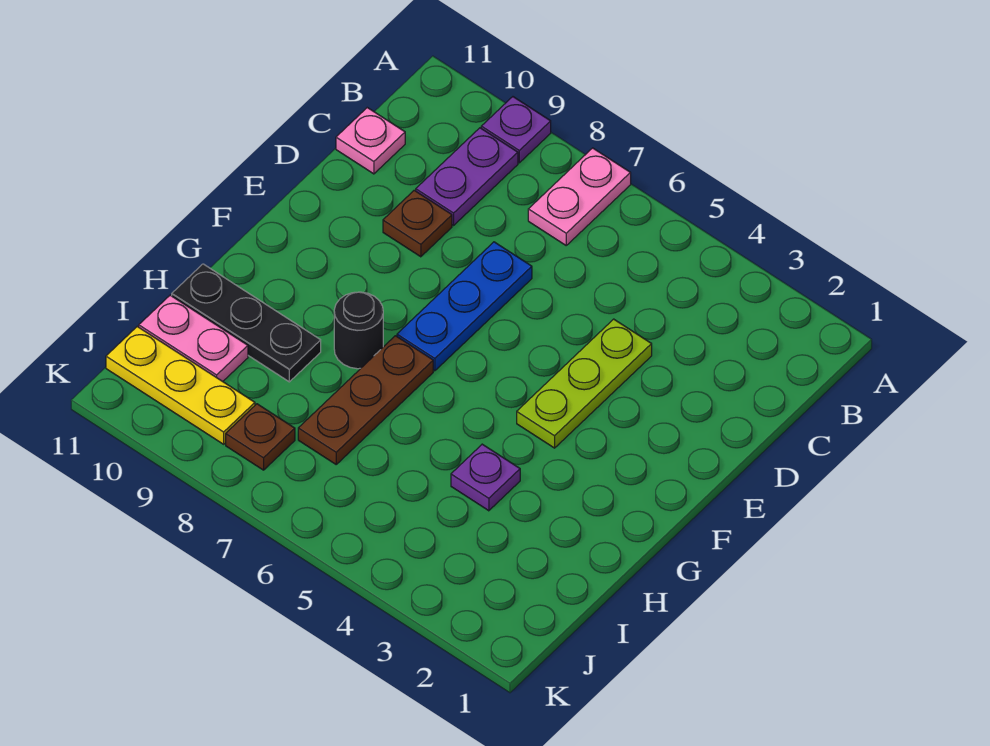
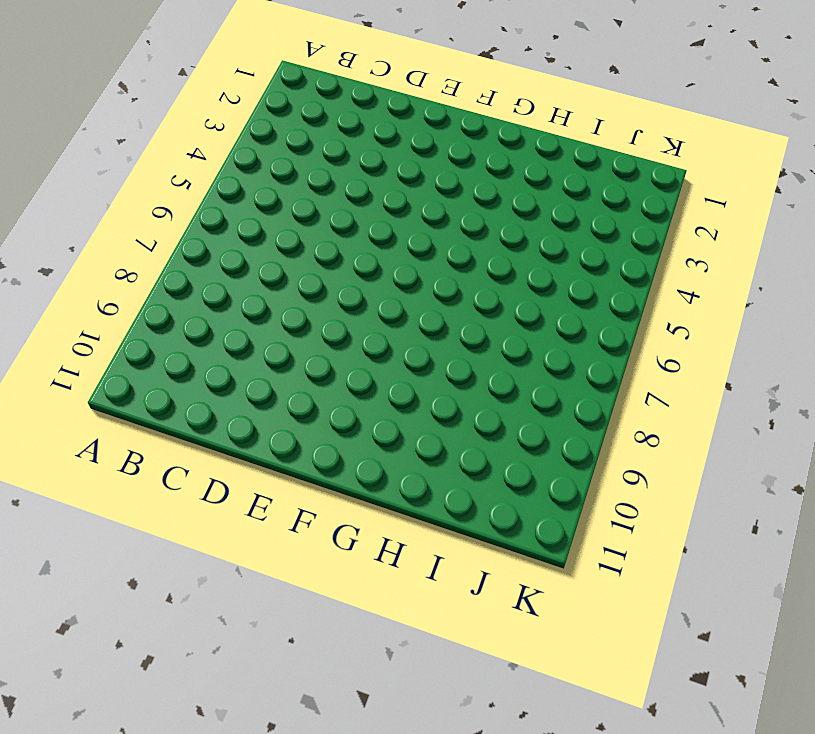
none -> pink plate A7:B7 level 1
none -> purple plate A9 level 1
none -> purple plate B9:C9 level 1

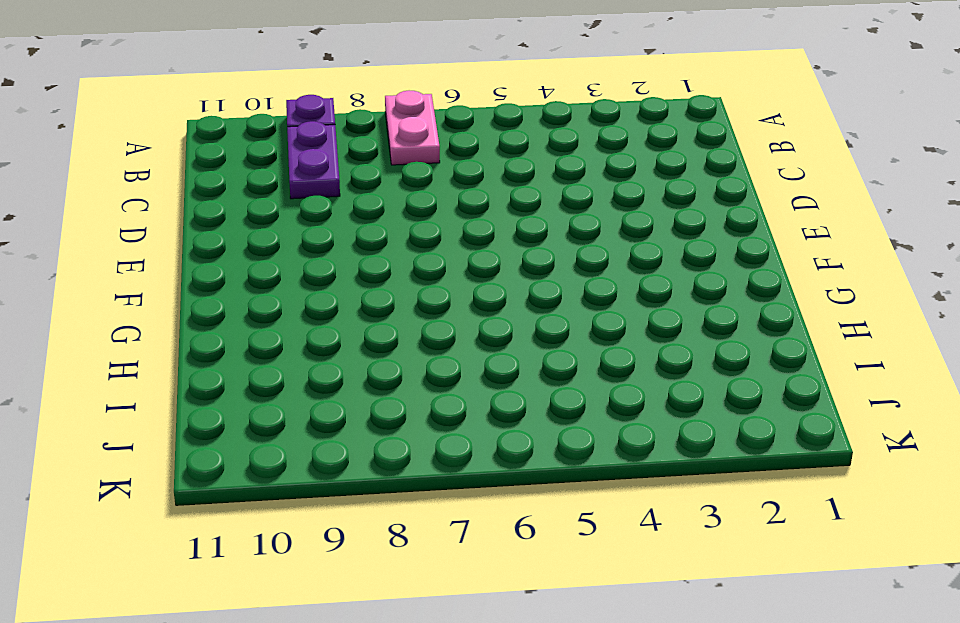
none -> pink plate C11 level 1
none -> lime plate D4:F4 level 1
none -> blue plate D7:F7 level 1

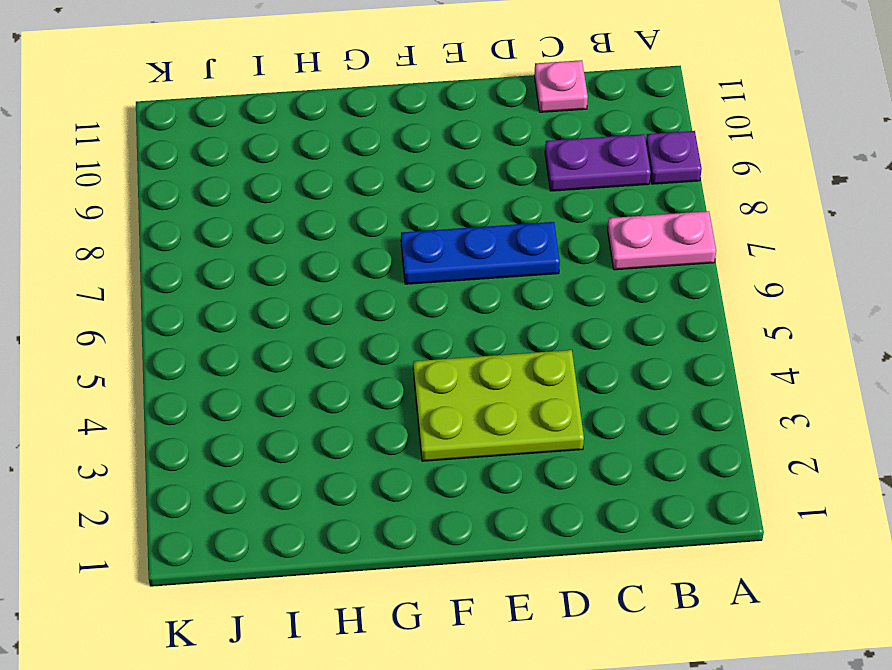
lime plate D3:F4 level 1 -> lime plate D4:F4 level 1
none -> brown plate D9 level 1
none -> brown plate G7:I7 level 1
none -> black round brick G8 level 1

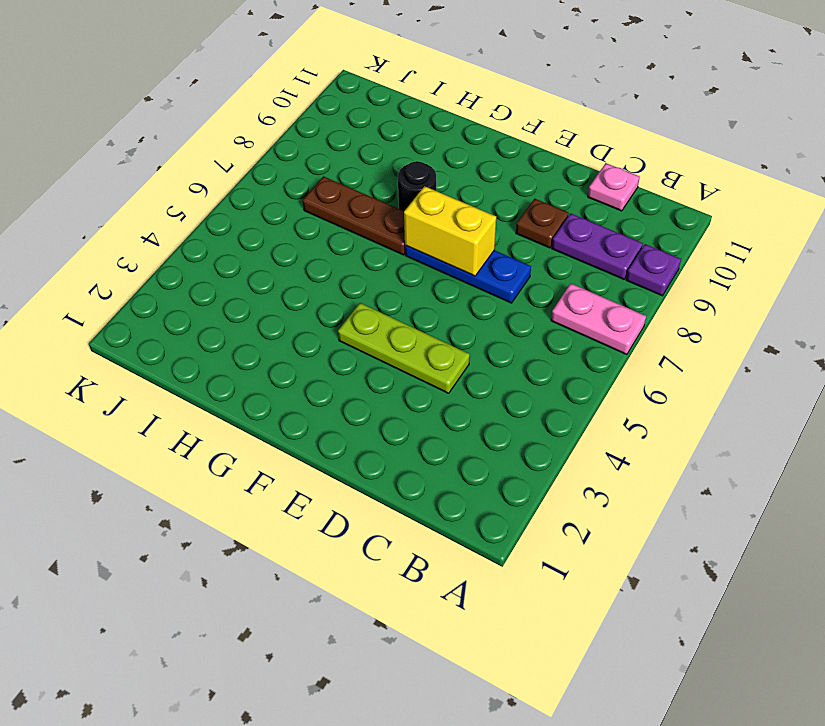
yellow brick E7:F7 level 2 -> none
none -> purple plate H4 level 1
none -> black plate H9:H11 level 1
none -> pink plate I10:I11 level 1

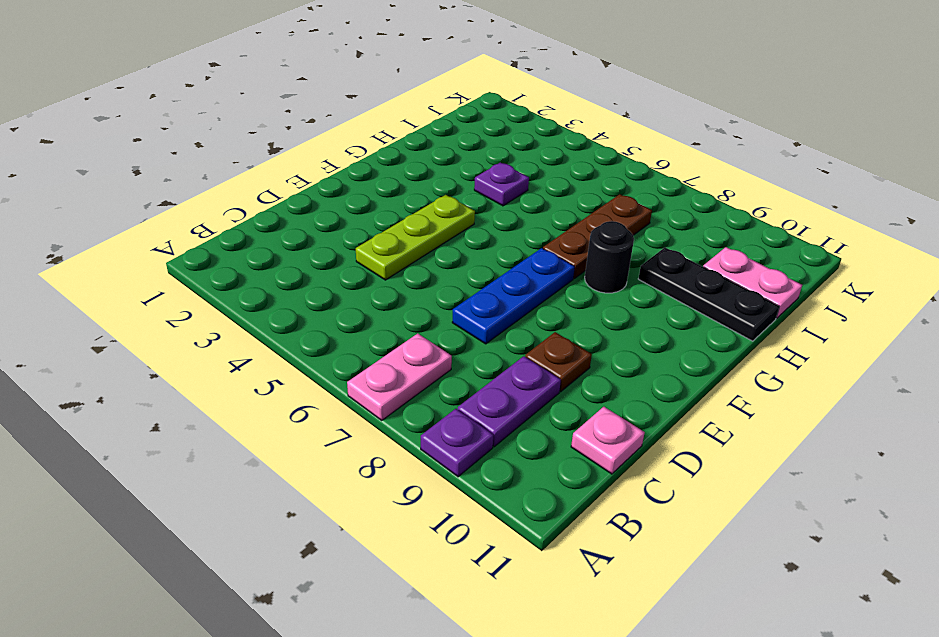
none -> brown plate J8 level 1
none -> yellow plate J9:J11 level 1

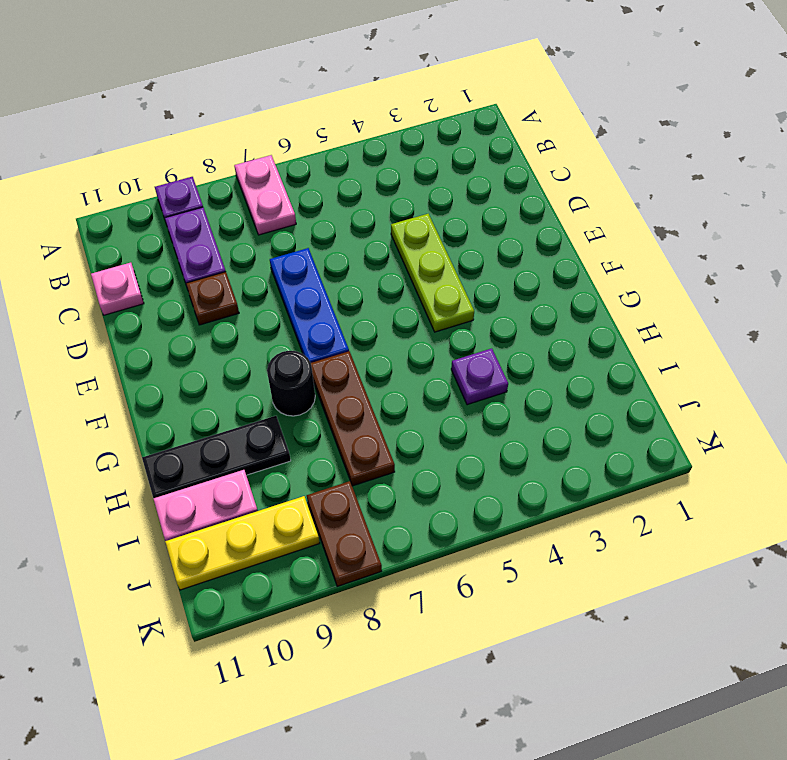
brown plate J8:K8 level 1 -> brown plate J8 level 1

